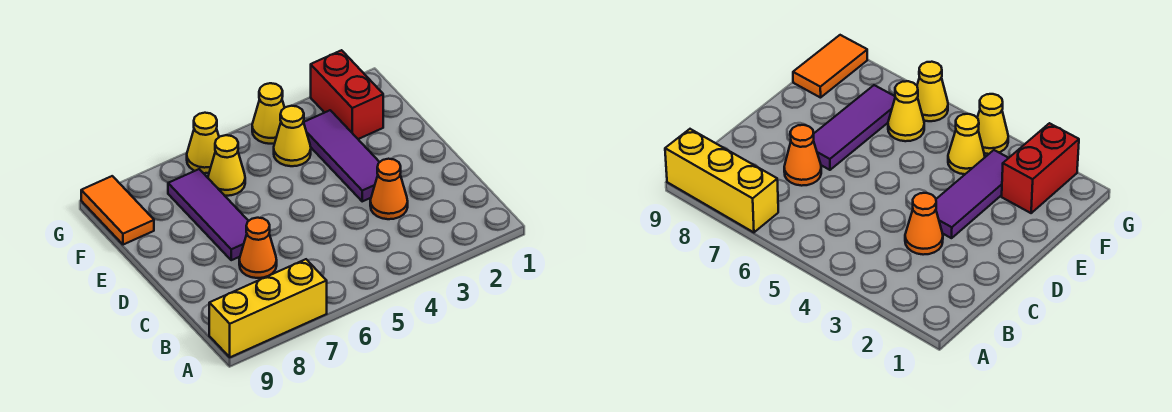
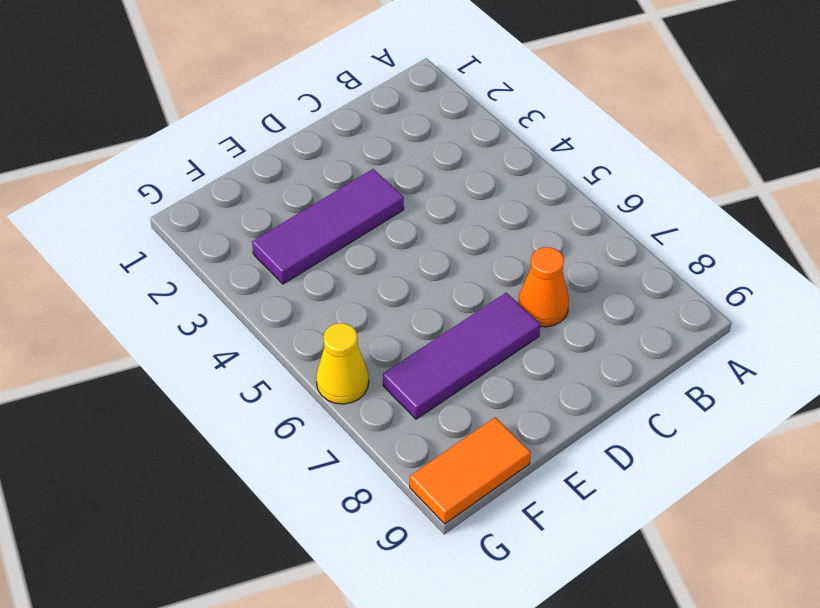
none -> yellow brick A7:A9 level 1
none -> orange cone C3 level 1

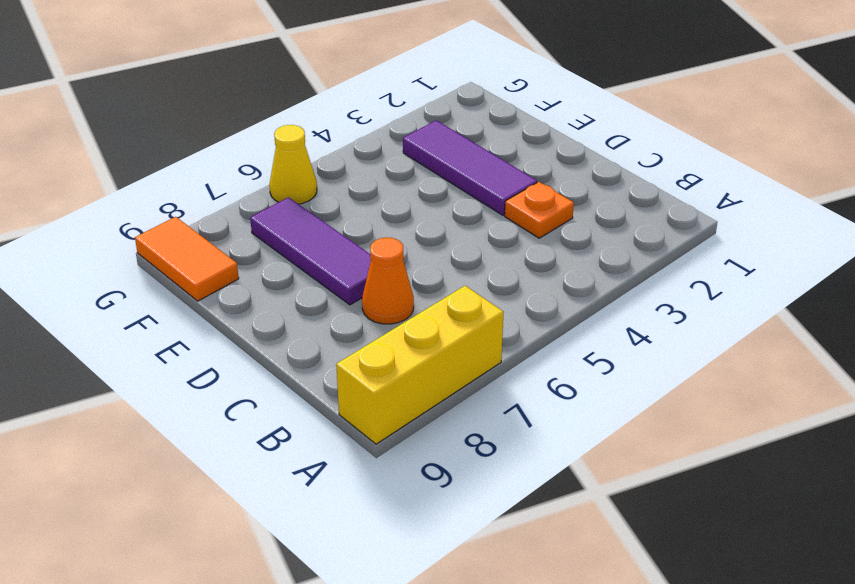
orange plate C3 level 1 -> orange cone C3 level 1
none -> red brick F2:G2 level 1
none -> yellow cone F4 level 1

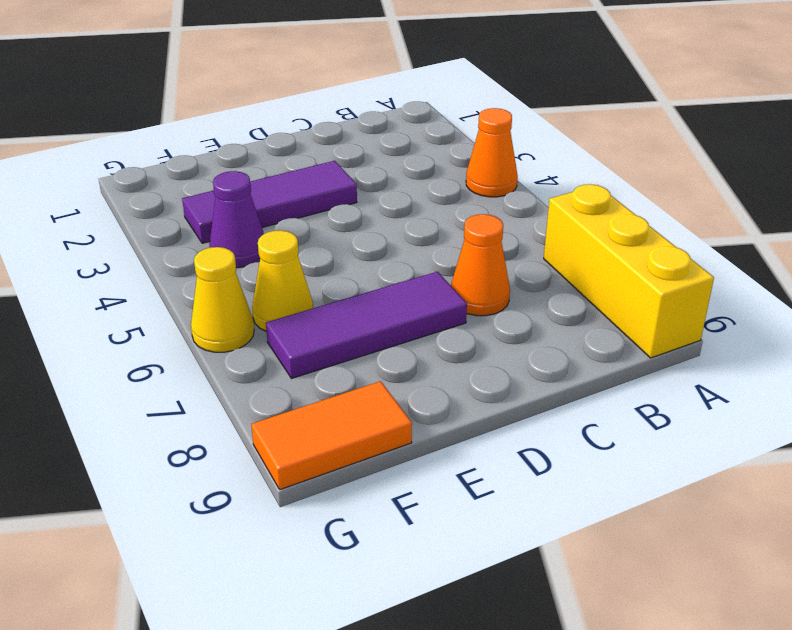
orange cone A4 level 1 -> orange cone C3 level 1
purple cone F4 level 1 -> yellow cone F4 level 1
none -> red brick F2:G2 level 1
none -> yellow cone G4 level 1

